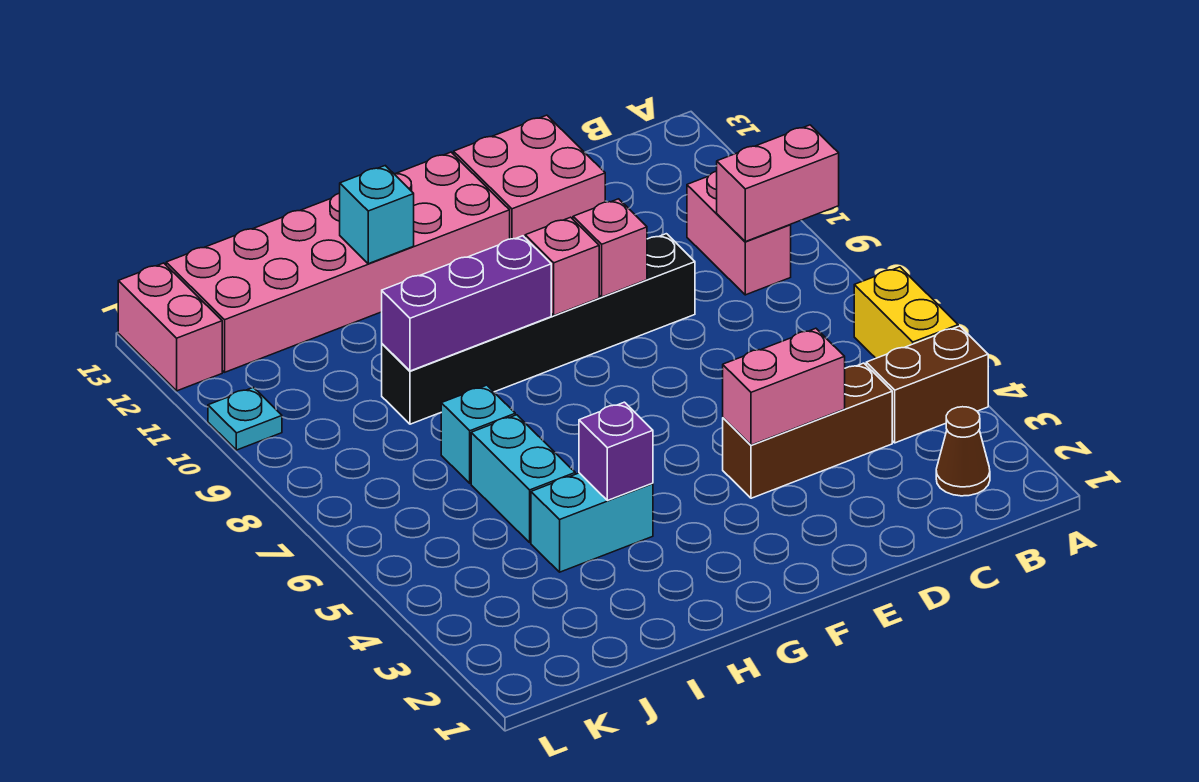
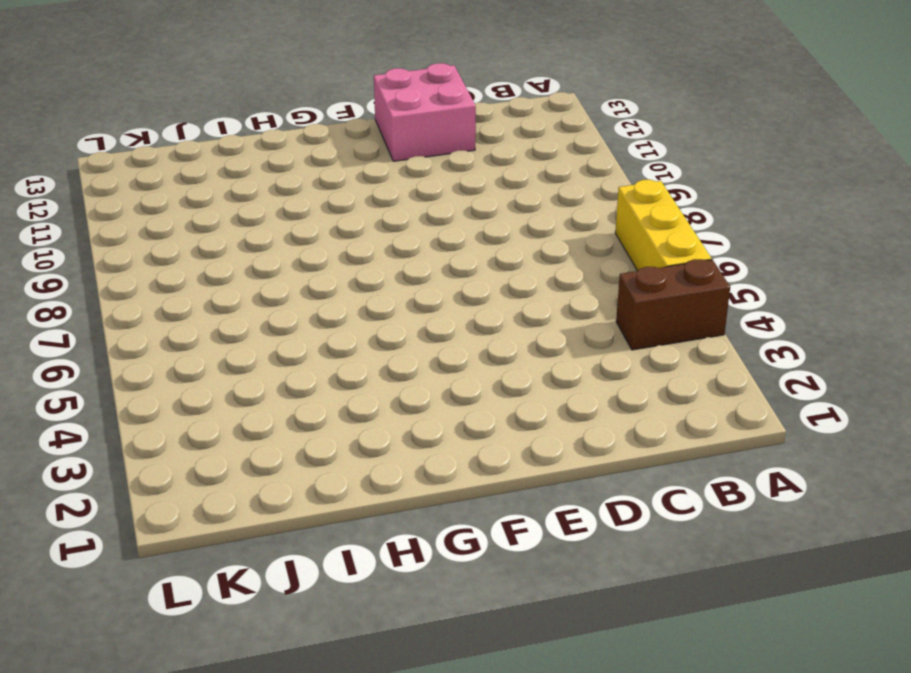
yellow brick A5:A7 level 1 -> yellow brick A5:A6 level 1
none -> brown cone B2 level 1
none -> pink brick B9:B10 level 1
none -> brown brick C4:E4 level 1

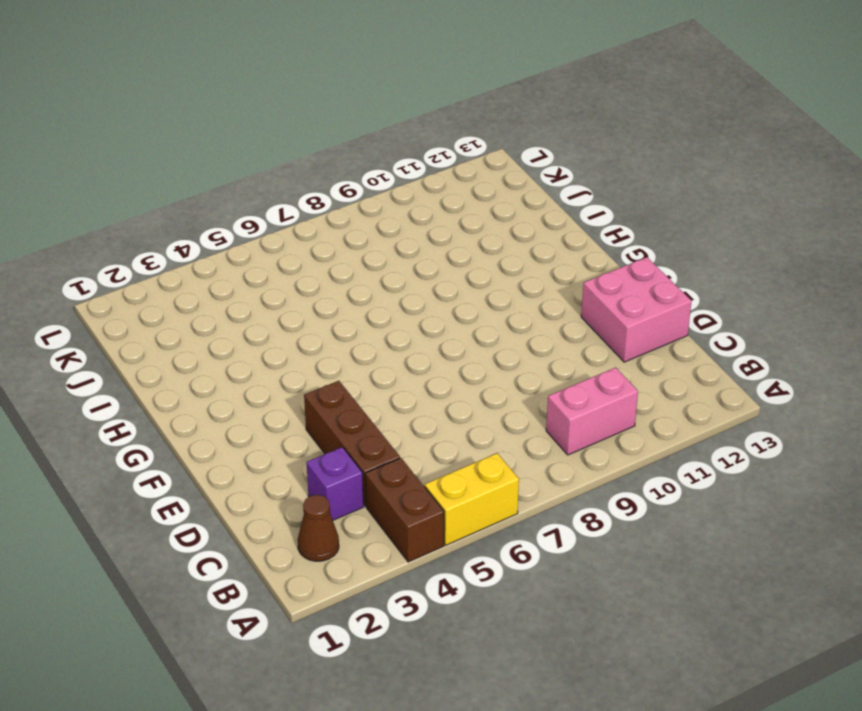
purple brick C3 level 1 -> purple brick H4 level 2
none -> black brick D9:I9 level 1
none -> pink brick F12:K13 level 1
none -> cyan brick H4:I4 level 1

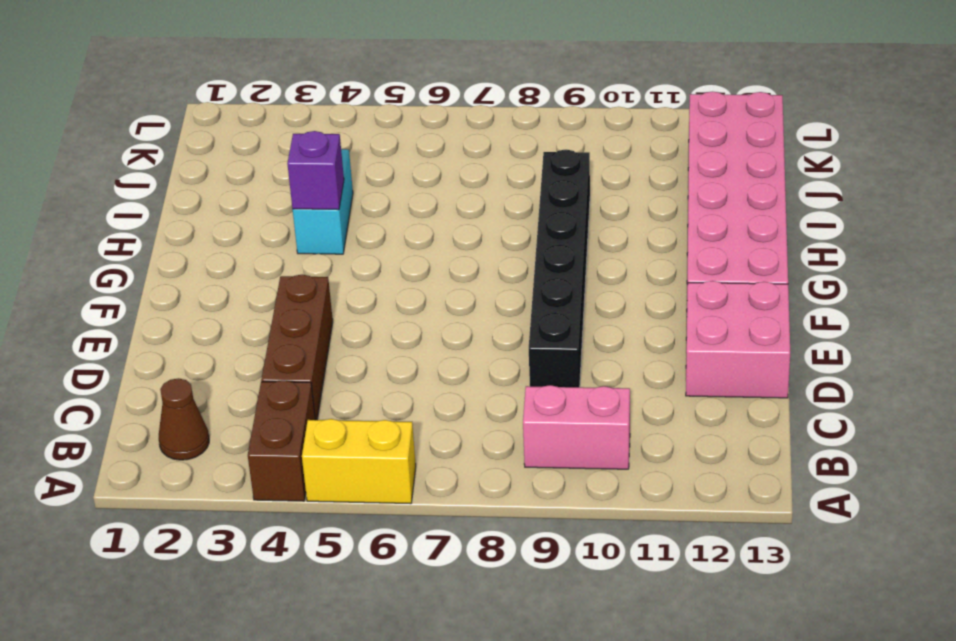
none -> cyan brick I5:I6 level 1
none -> cyan brick I7 level 1
none -> cyan plate L10 level 1

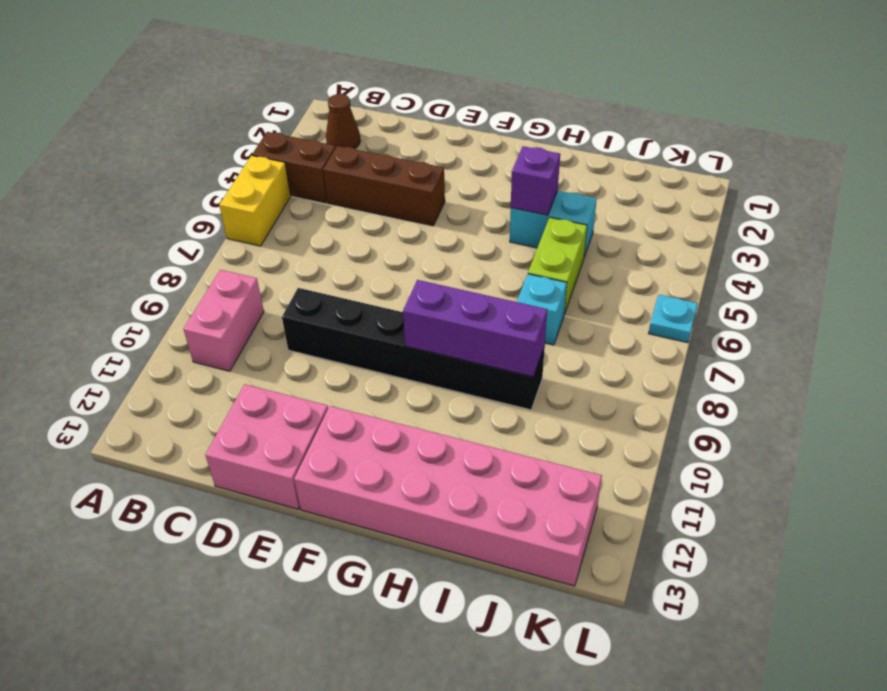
lime brick I5:I6 level 1 -> cyan brick I5:I6 level 1
cyan plate L6 level 1 -> cyan plate L10 level 1
none -> pink brick L12:L13 level 1
none -> pink brick A9:B9 level 2
none -> pink brick D4:E4 level 2

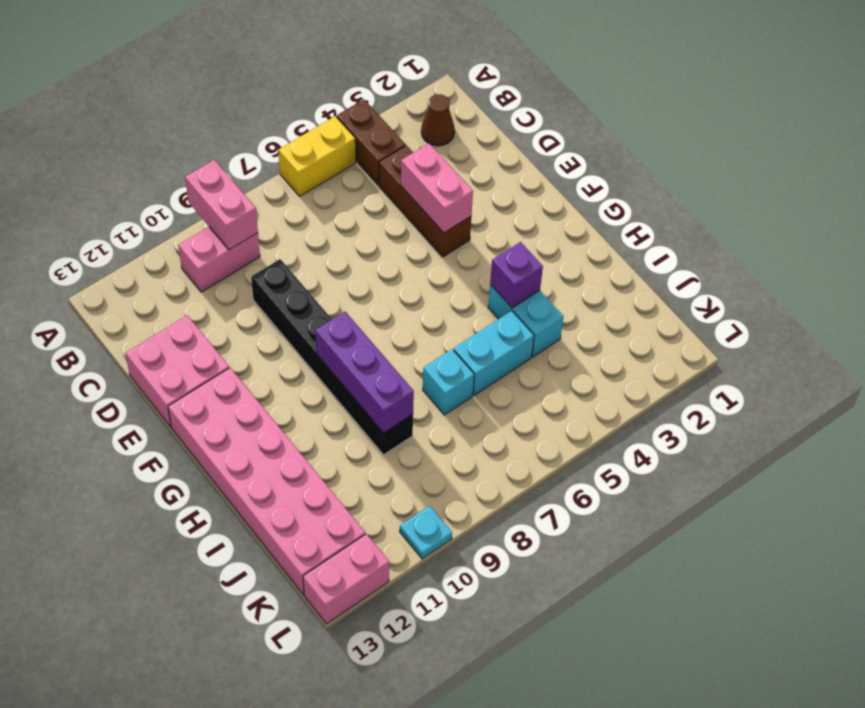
none -> pink brick E9 level 2
none -> pink brick F9 level 2
none -> cyan brick H12 level 2

